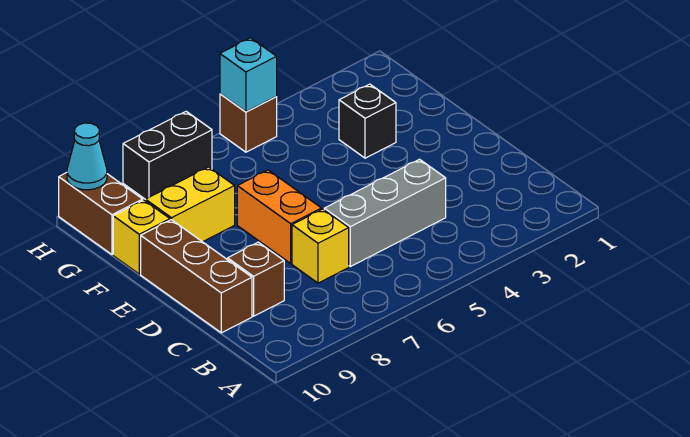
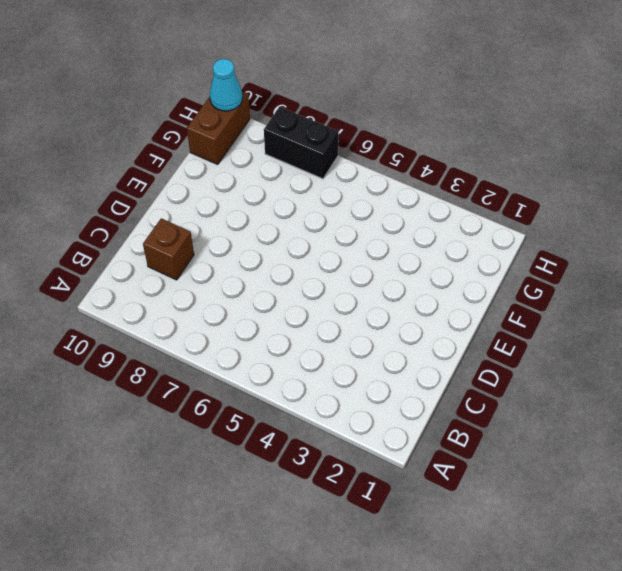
none -> grey brick C4:C6 level 1
none -> yellow brick C7 level 1
none -> brown brick C10:E10 level 1

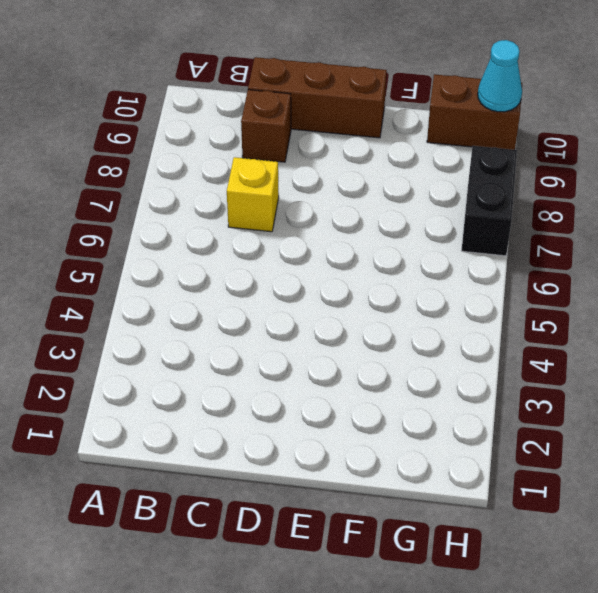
none -> grey brick C4:C6 level 1
none -> orange brick D7:E7 level 1
none -> black brick F3 level 1

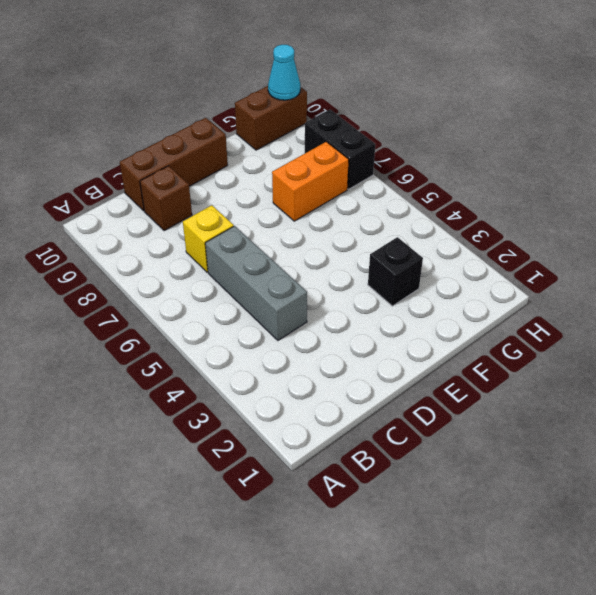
orange brick F7:G7 level 1 -> orange brick D7:E7 level 1
none -> yellow brick F8:F9 level 1
none -> yellow brick F10 level 1
none -> brown brick H5 level 1

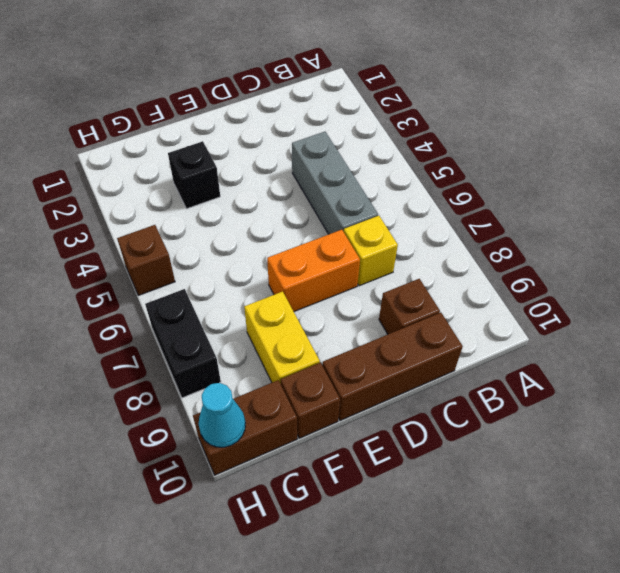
brown brick F10 level 1 -> yellow brick F10 level 1
none -> cyan brick H5 level 2

